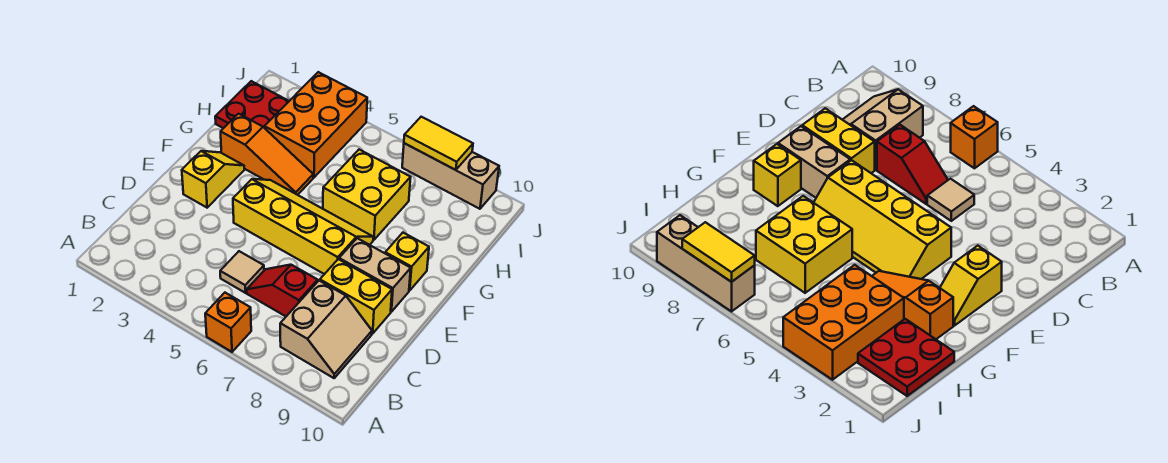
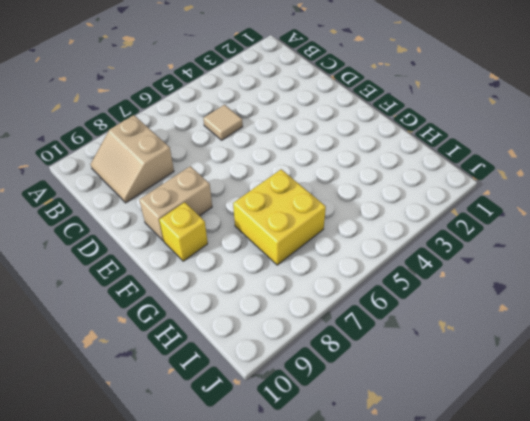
none -> orange brick A6 level 1
none -> red slope C6:C7 level 1 top 7
none -> yellow brick D8:D9 level 1

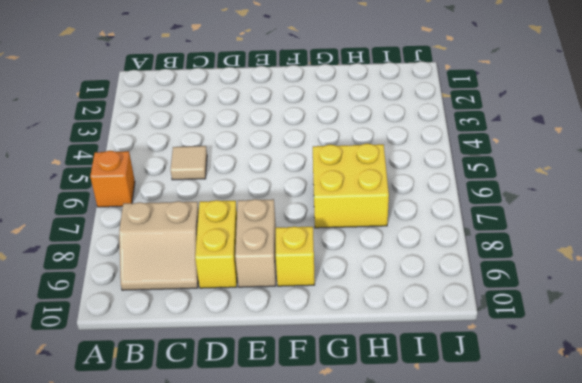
none -> red slope C6:C7 level 1 top 7
none -> yellow slope E2:F2 level 1 top E
none -> yellow slope E4:F7 level 1 top E

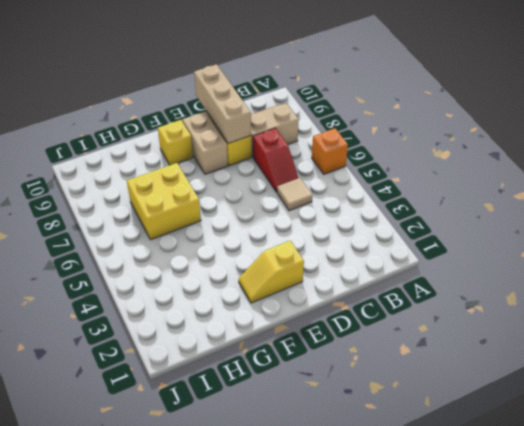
tan brick D8:D10 level 2 -> tan brick J7:J9 level 1
none -> yellow slope E4:F7 level 1 top E
none -> orange slope G2:G4 level 1 top 2
none -> red plate H1:I2 level 1

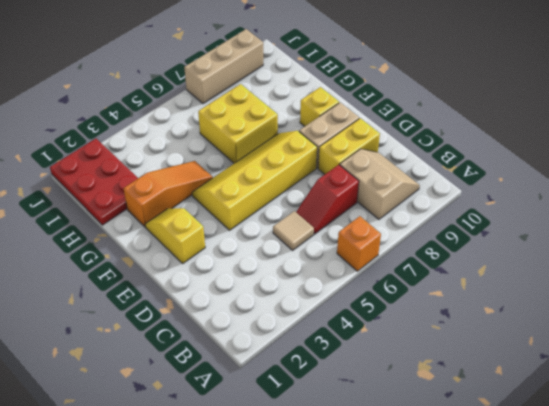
red plate H1:J2 level 1 -> red plate H1:I2 level 1
none -> orange brick H3:J4 level 1
none -> yellow tile J7:J8 level 2

